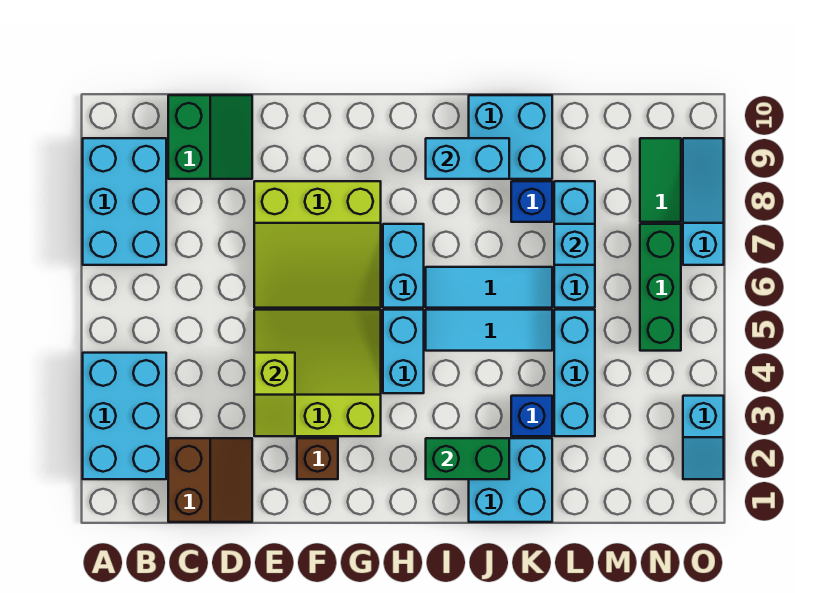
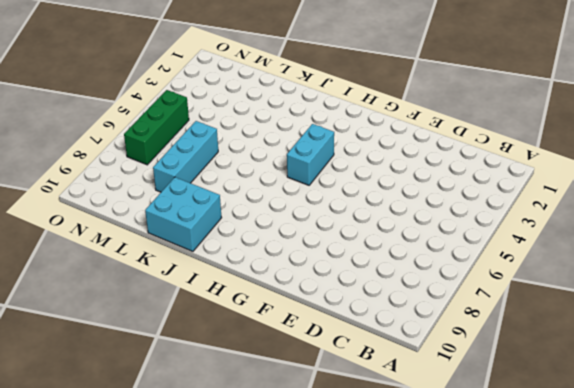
none -> cyan brick A2:B4 level 1
none -> cyan brick A7:B9 level 1
none -> brown slope C1:D2 level 1 top C

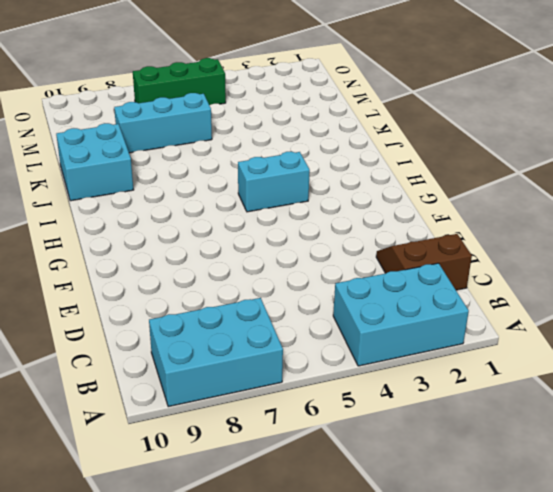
none -> green slope C9:D10 level 1 top C
none -> lime slope E3:G5 level 1 top 3
none -> lime slope E6:G8 level 1 top 8

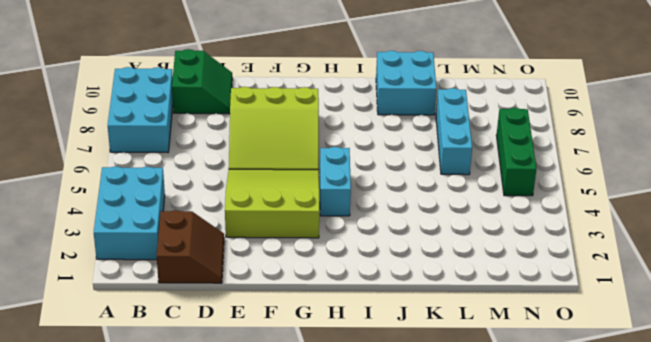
none -> brown brick F2 level 1
none -> cyan brick H6:H7 level 1
none -> cyan tile I5:K5 level 1

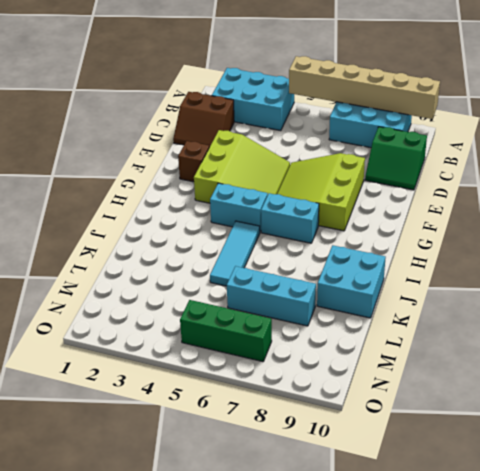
tan brick A5:A10 level 2 -> none
none -> cyan tile I6:K6 level 1
none -> cyan brick J1:K2 level 1
none -> blue brick K3 level 1

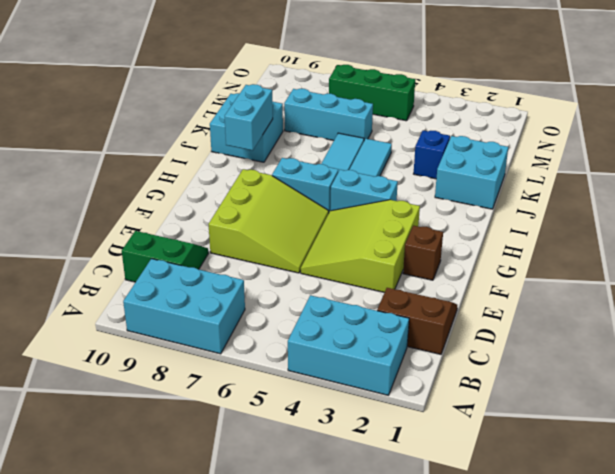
none -> blue brick K8 level 1
none -> cyan brick L3:L5 level 1
none -> green tile N8:N9 level 1

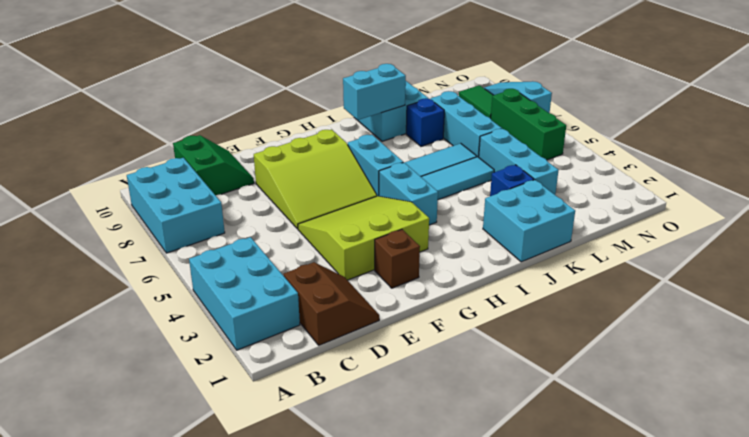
none -> cyan slope O2:O3 level 1 top 3
none -> lime slope E3:E4 level 2 top 4
none -> green brick I2:J2 level 2

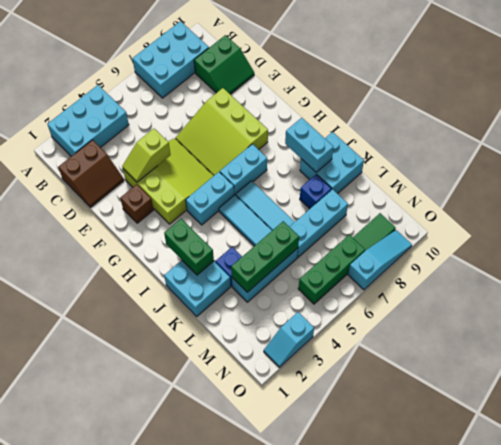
green brick L3:L5 level 2 -> none
none -> cyan brick L7 level 2

